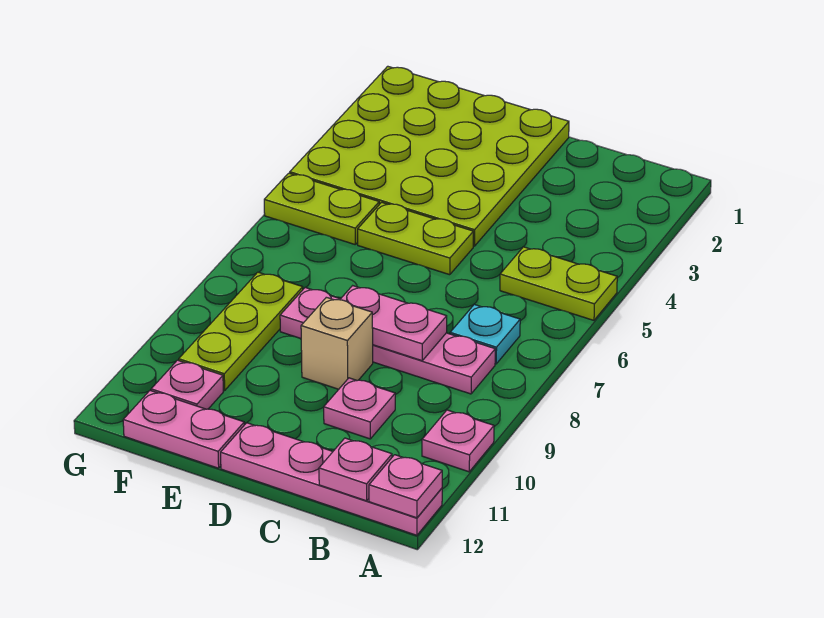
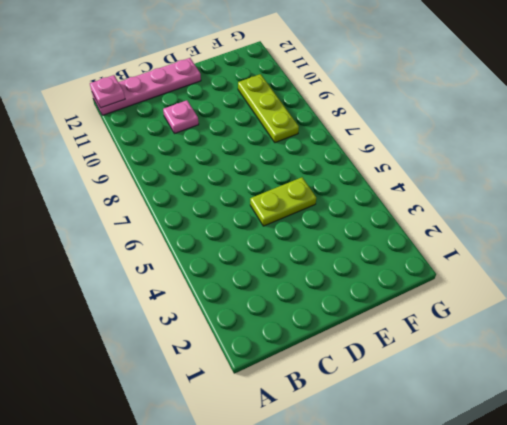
none -> lime plate A5:B5 level 1
none -> pink plate A10 level 1
none -> cyan plate B7 level 1

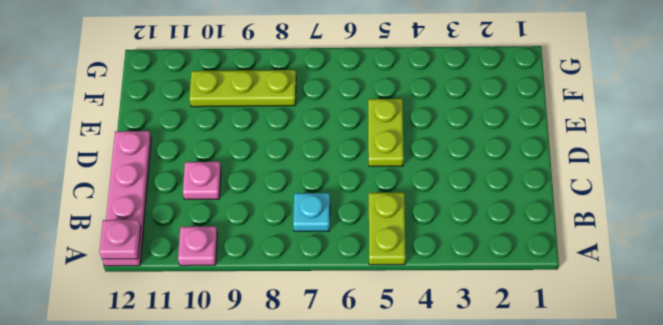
none -> pink plate B8:E8 level 1
none -> lime plate D1:G4 level 1
none -> tan brick D9 level 1

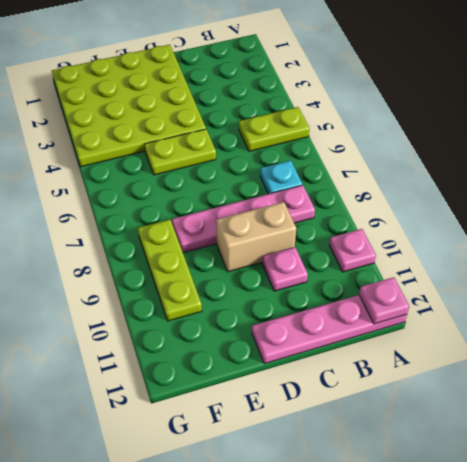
tan brick C9:D9 level 1 -> tan brick D9 level 1
none -> pink plate E12:F12 level 1
none -> lime plate F5:G5 level 1
none -> pink plate F11 level 1

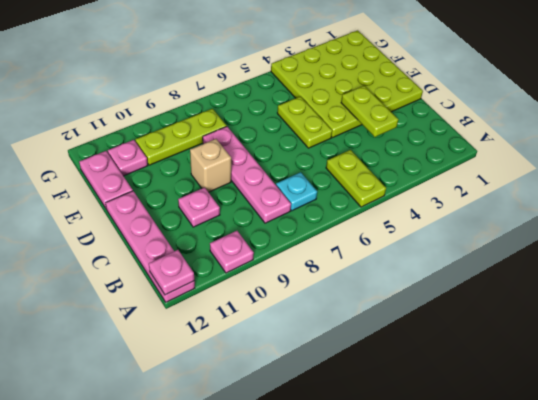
lime plate C3:D3 level 2 -> lime plate F5:G5 level 1
none -> pink plate B12 level 2
none -> pink plate C8:D8 level 2

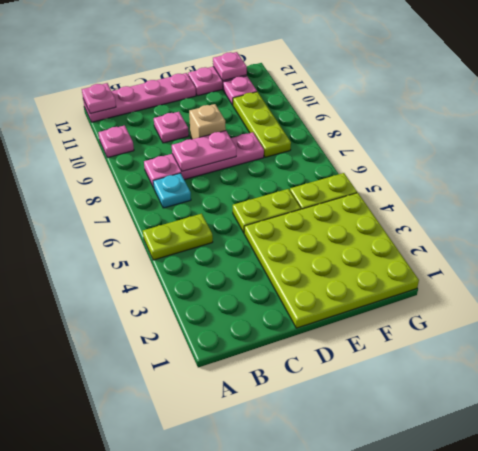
pink plate F12 level 2 -> pink plate B12 level 2

